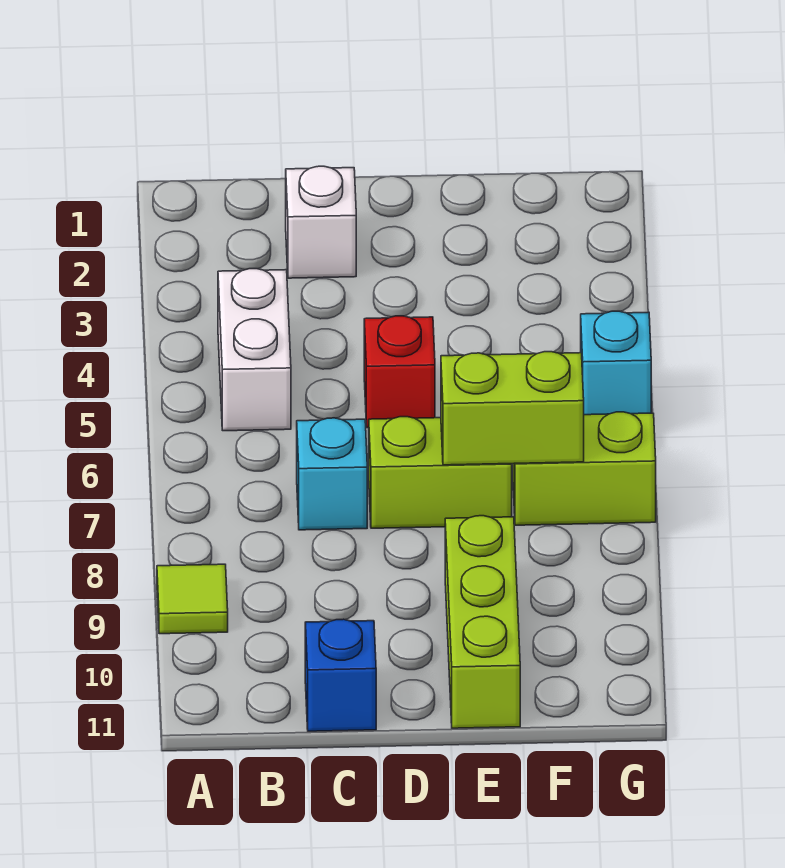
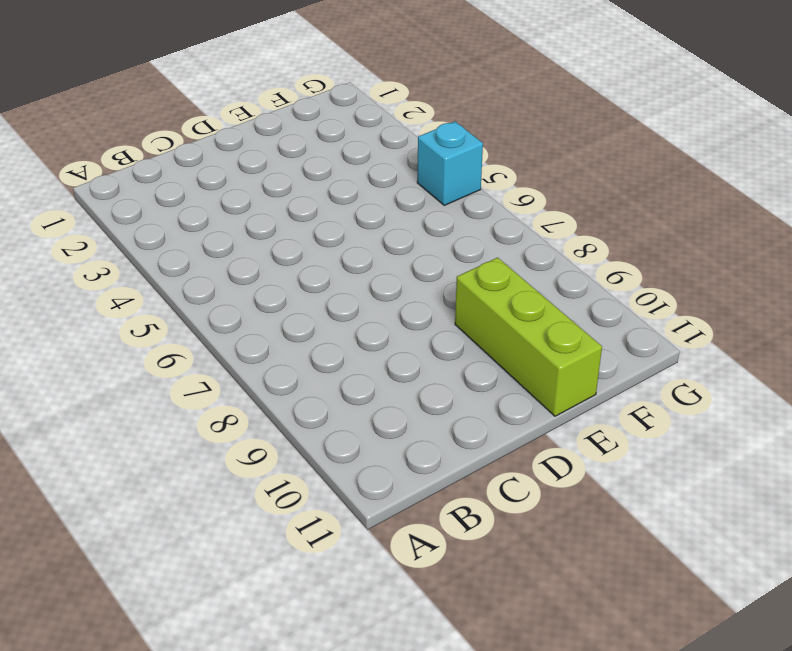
none -> lime tile A9 level 1
none -> white brick B4:B5 level 1

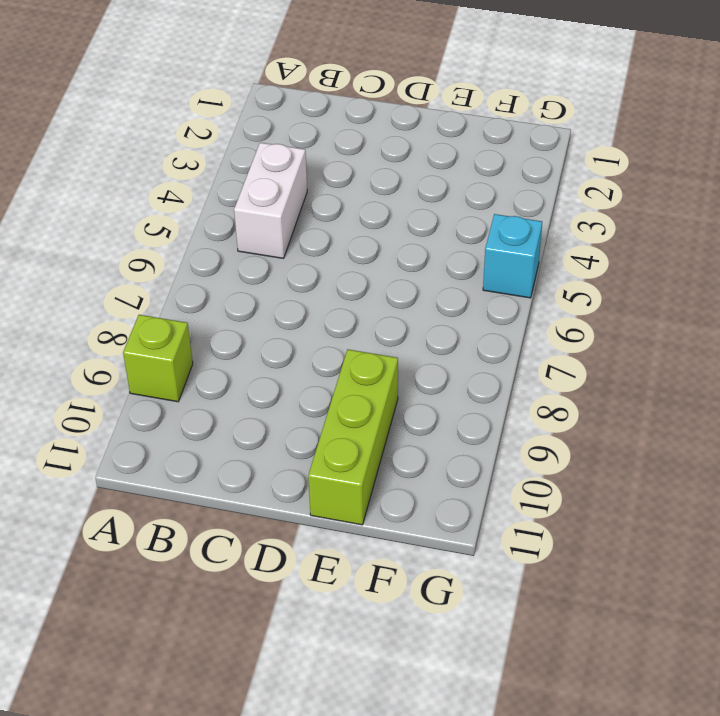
lime brick A9 level 1 -> lime tile A9 level 1
none -> white brick C2 level 1
none -> cyan brick C7 level 1

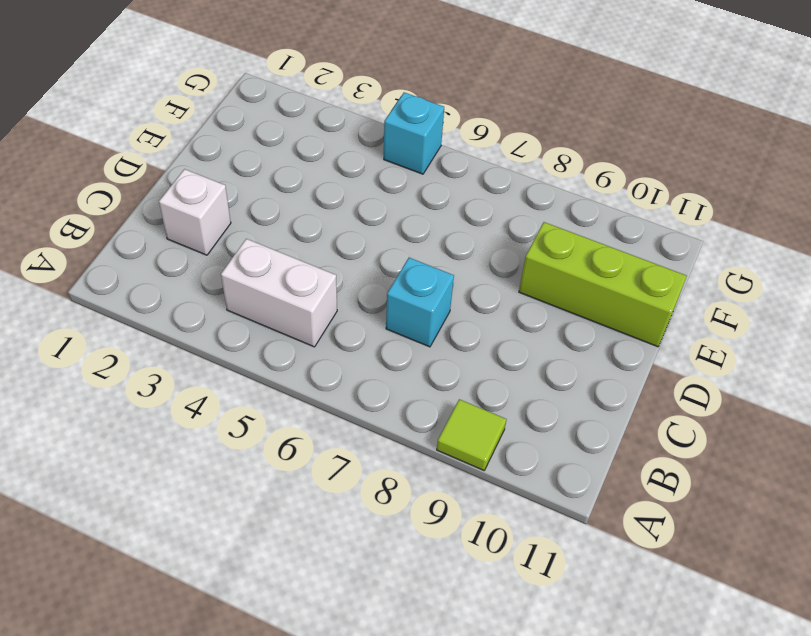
none -> blue brick C11 level 1
none -> red brick D5 level 1

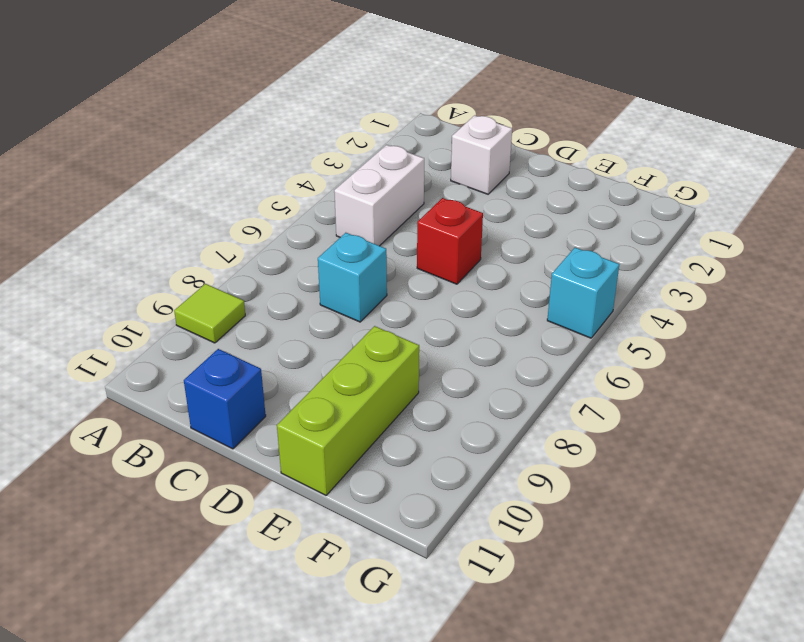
none -> lime brick D7:E7 level 1
none -> lime brick F7:G7 level 1

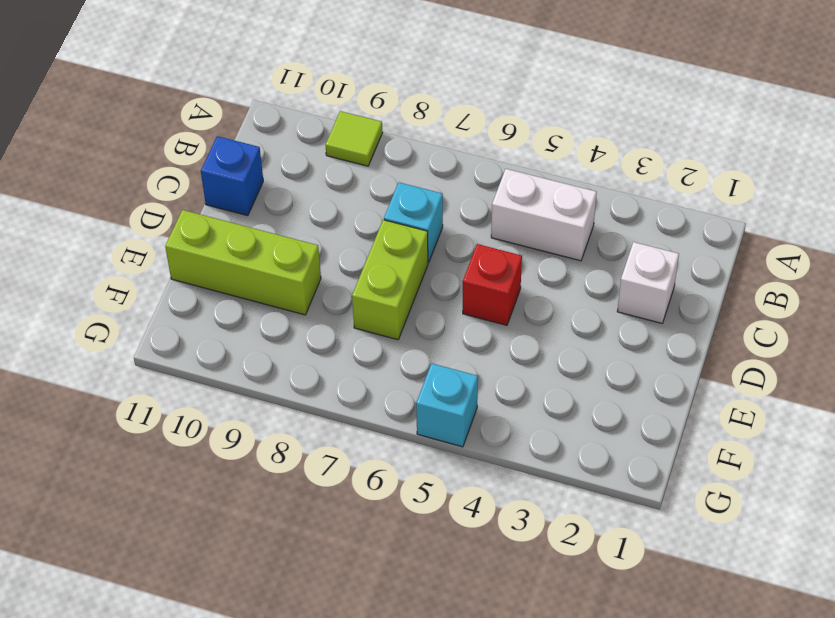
none -> lime brick F7:G7 level 1
none -> lime brick E7:F7 level 2

